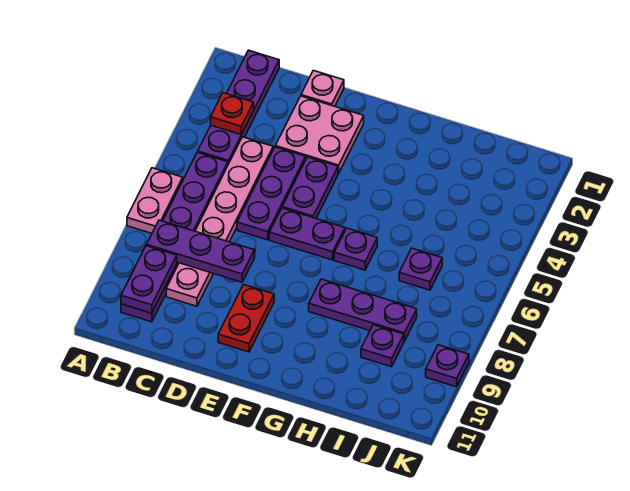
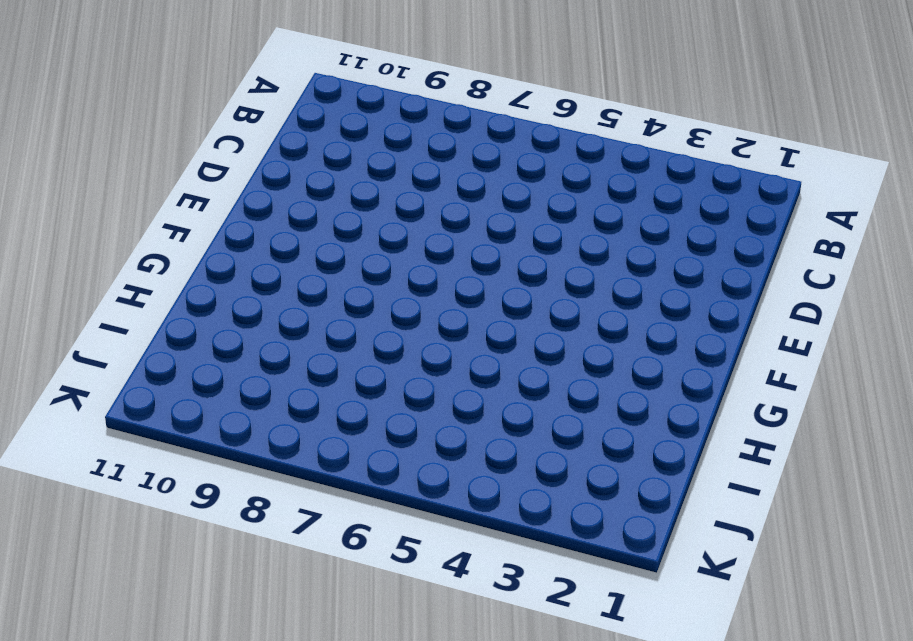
none -> pink plate A6:A7 level 1
none -> purple plate B1:B4 level 1
none -> purple plate B5:B10 level 1

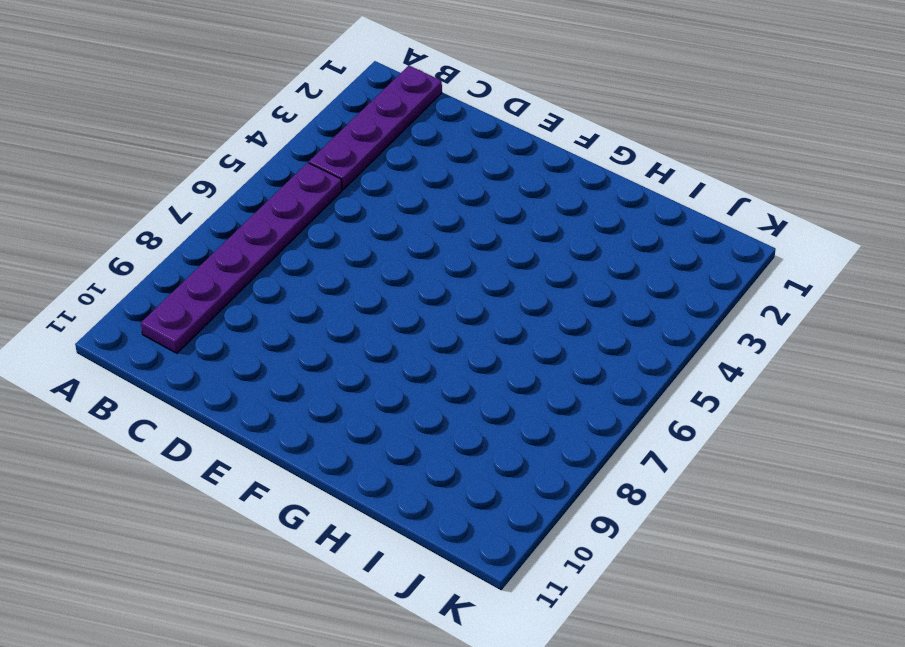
none -> pink plate A6:A7 level 1
none -> pink plate C4:C9 level 1
none -> pink plate D1 level 1

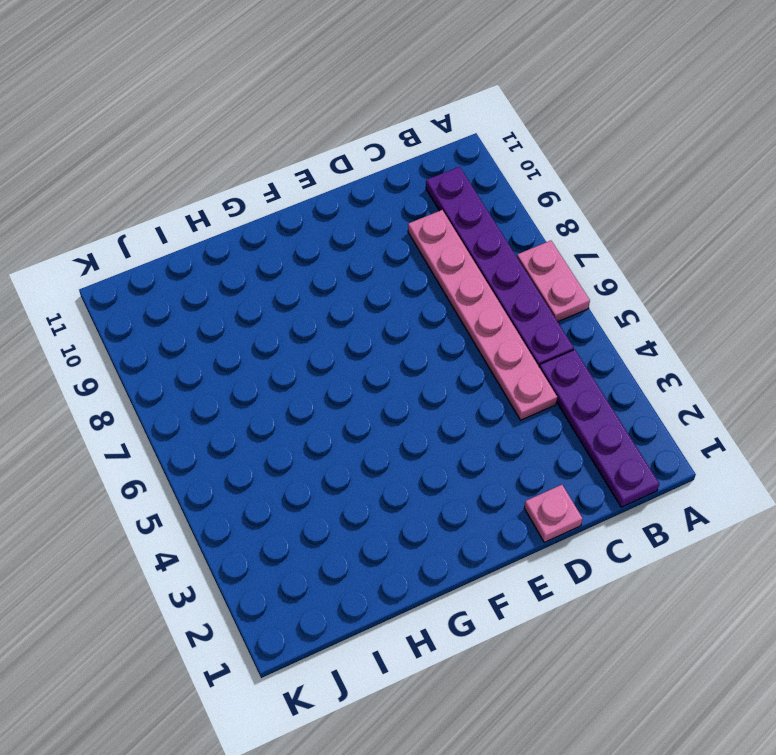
none -> pink plate D2:E3 level 1
none -> purple plate D4:D6 level 1
none -> purple plate E4:E5 level 1

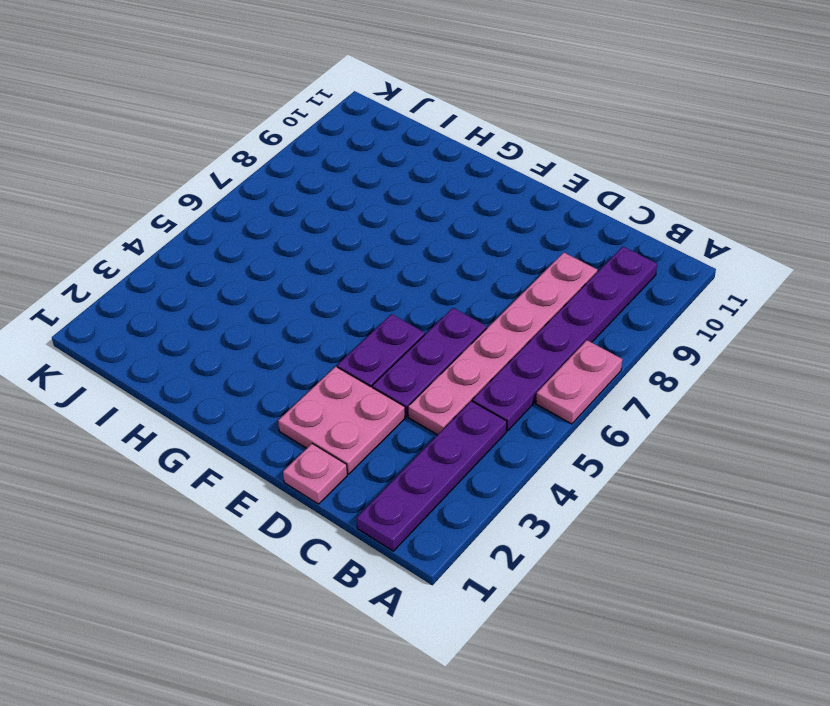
none -> purple plate E6:F6 level 1
none -> red plate E9:E10 level 1
none -> purple plate G6 level 1

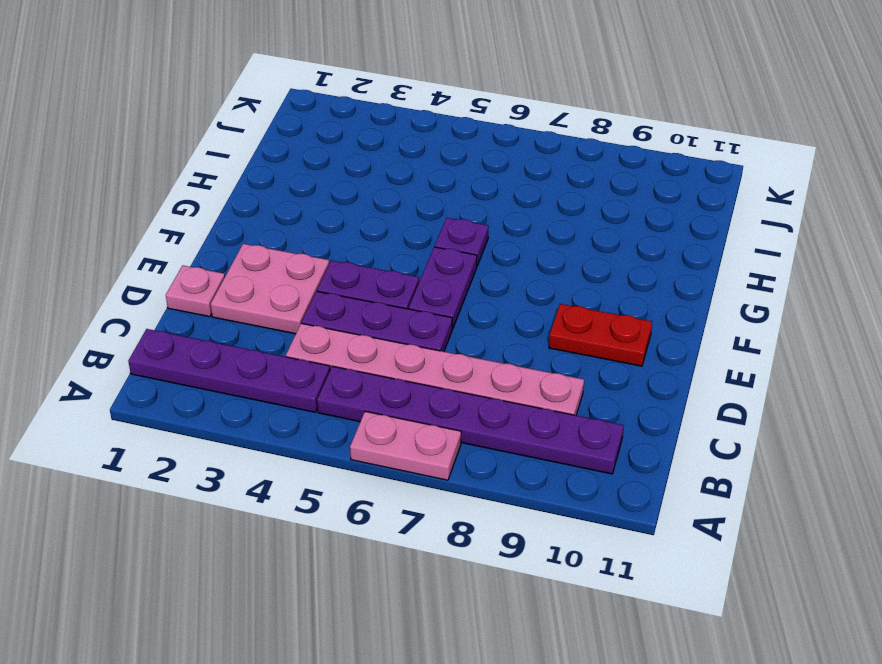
none -> purple plate G8:I8 level 1
none -> purple plate I6 level 1
none -> purple plate I9 level 1

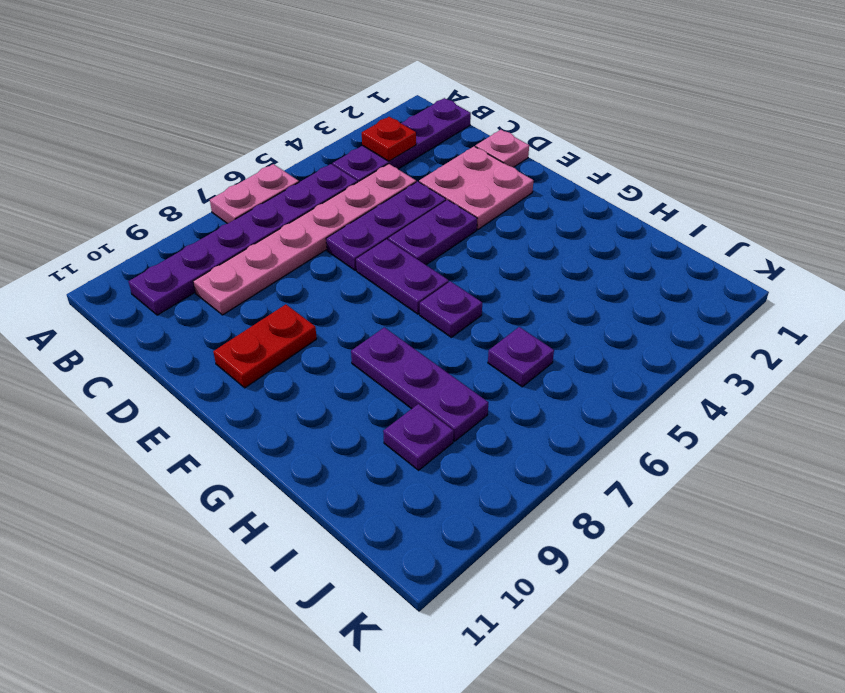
none -> purple plate K9 level 1
none -> purple plate B8:D8 level 2
none -> purple plate B9:B10 level 2

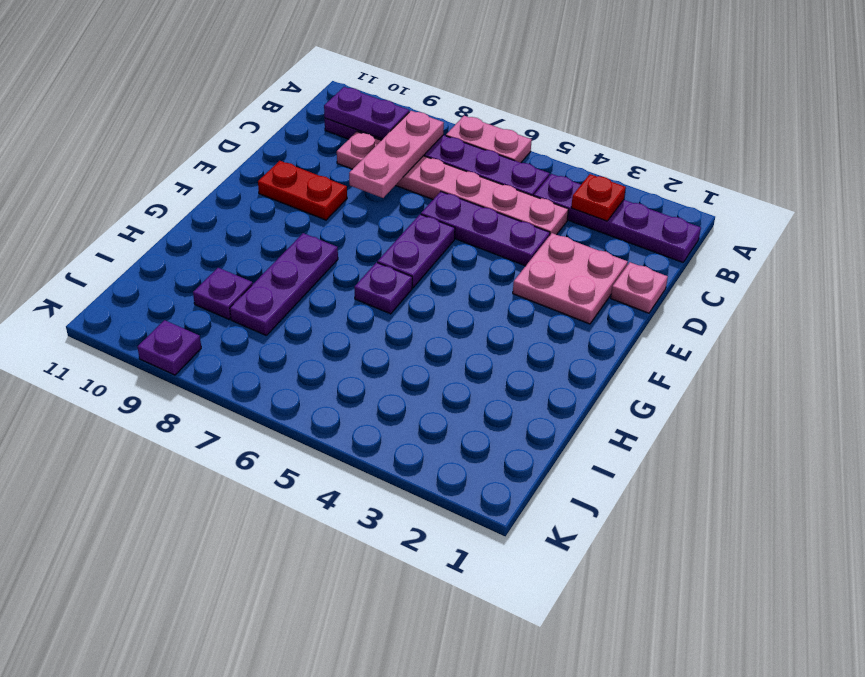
pink plate B8:D8 level 2 -> purple plate B8:D8 level 2
none -> purple plate E4:E5 level 1
none -> purple plate I6 level 1

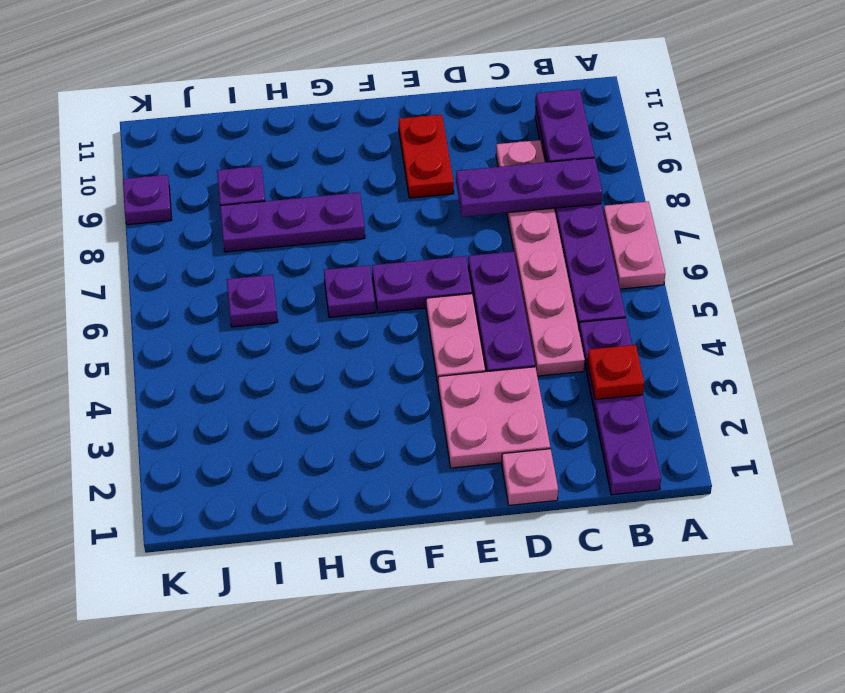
pink plate E4:E5 level 1 -> purple plate E4:E5 level 1

